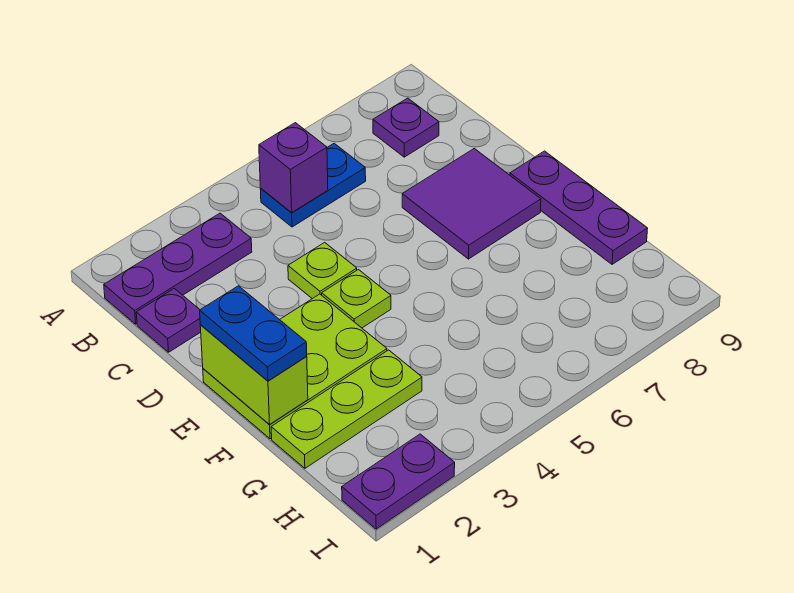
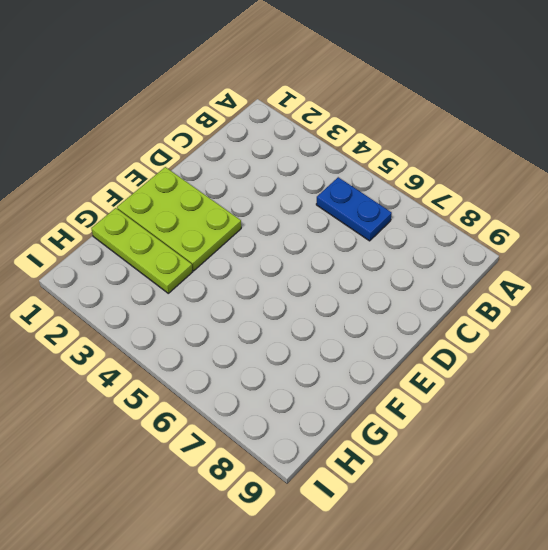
none -> purple plate B1:B3 level 1
none -> purple plate B8 level 1
none -> purple plate C1 level 1

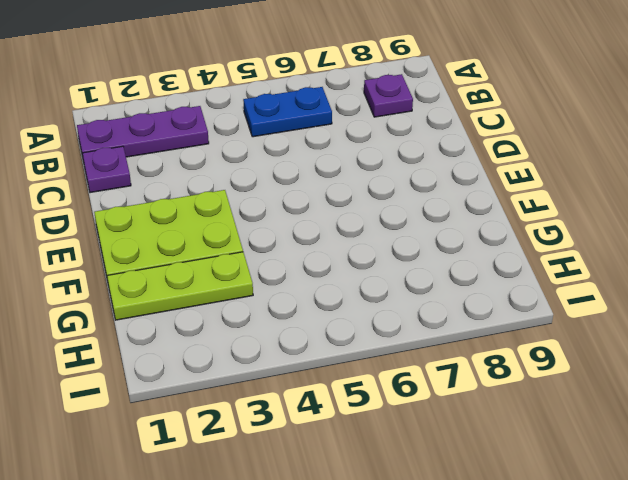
none -> lime plate D4 level 1
none -> purple tile D7:E8 level 1
none -> lime plate E4 level 1

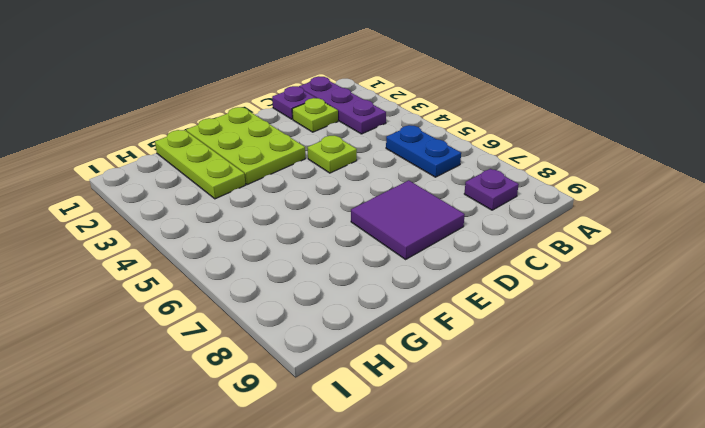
lime plate C2 level 1 -> lime plate E4 level 1
none -> purple plate E9:G9 level 1
none -> purple plate I1:I2 level 1
none -> purple brick B5 level 2

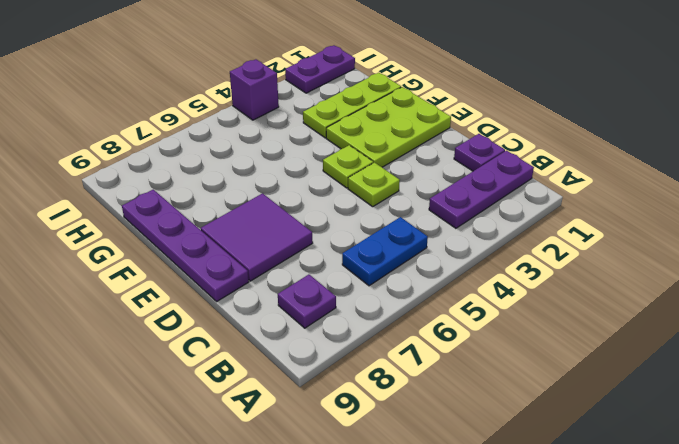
purple plate D9:G9 level 1 -> purple plate E9:G9 level 1
purple brick I4 level 1 -> purple brick B5 level 2
none -> lime brick E1:F1 level 2
none -> blue plate E1:F1 level 3

